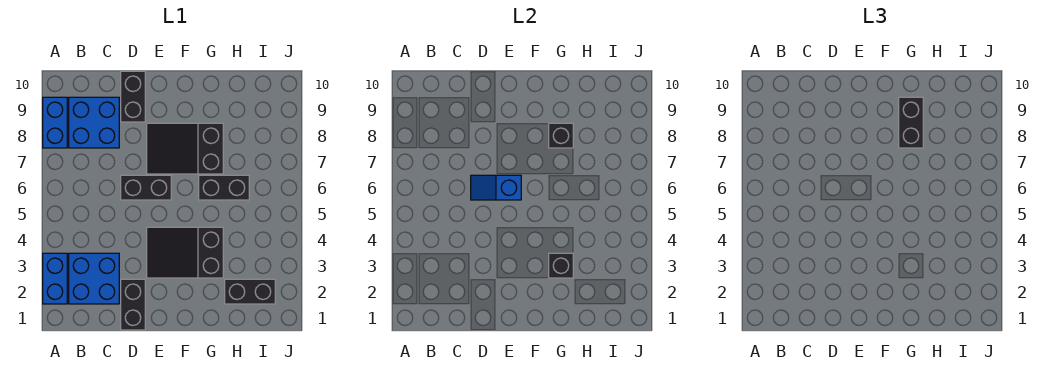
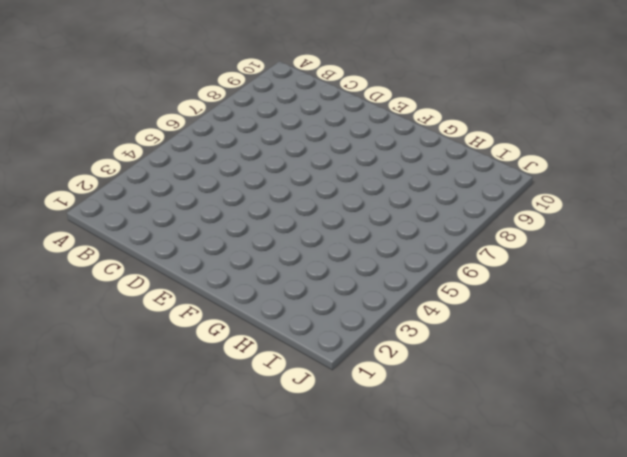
none -> blue brick A2:A3 level 1
none -> blue brick A8:A9 level 1
none -> blue brick B2:C3 level 1

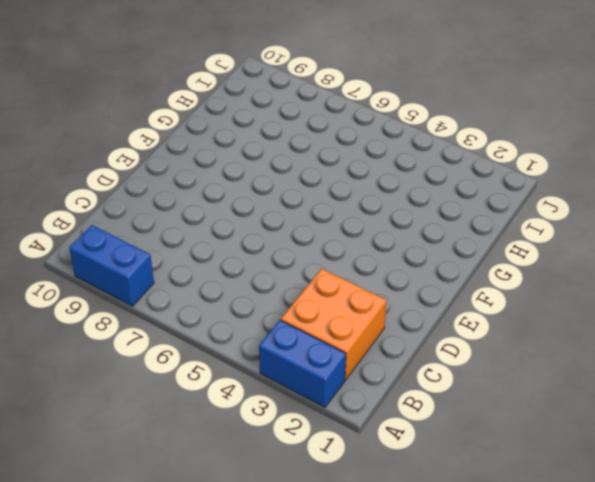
orange brick B2:C3 level 1 -> blue brick B2:C3 level 1
none -> blue brick B8:C9 level 1
none -> black brick D1:D2 level 1
none -> black brick D6:E6 level 1

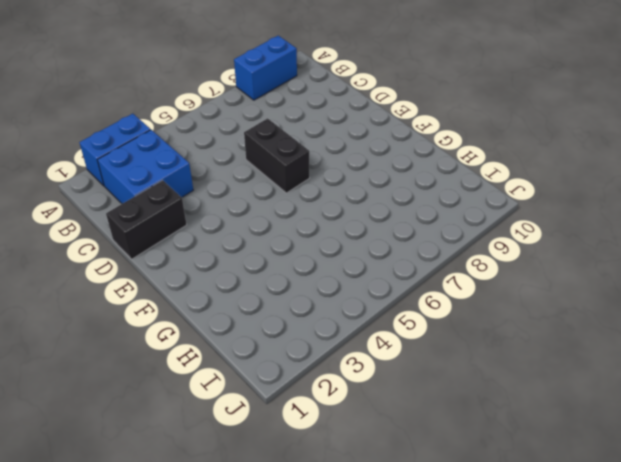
none -> blue brick B8:C9 level 1
none -> black brick D9:D10 level 1
none -> black slope E3:G4 level 1 top G

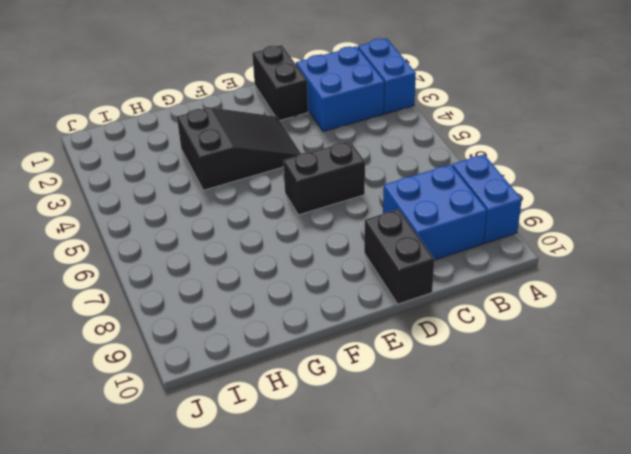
none -> black slope E7:G8 level 1 top G
none -> black brick G6:H6 level 1
none -> black brick H2:I2 level 1

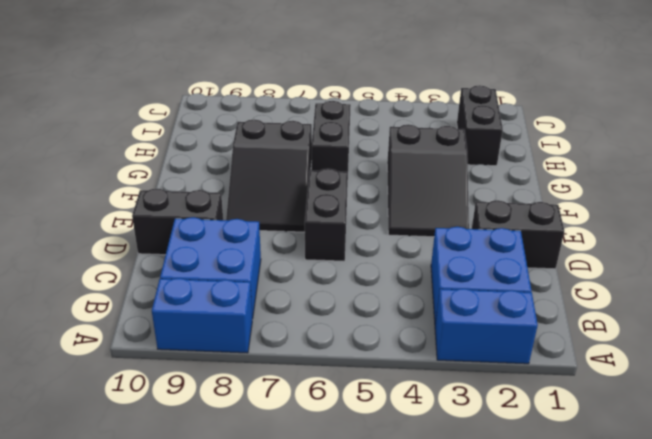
none -> blue slope D6:E6 level 2 top E
none -> black brick G3 level 2
none -> black brick G8 level 2

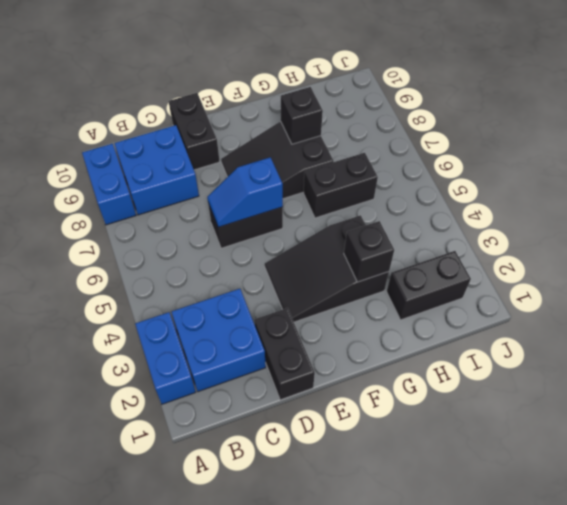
none -> black brick G8:G9 level 3

